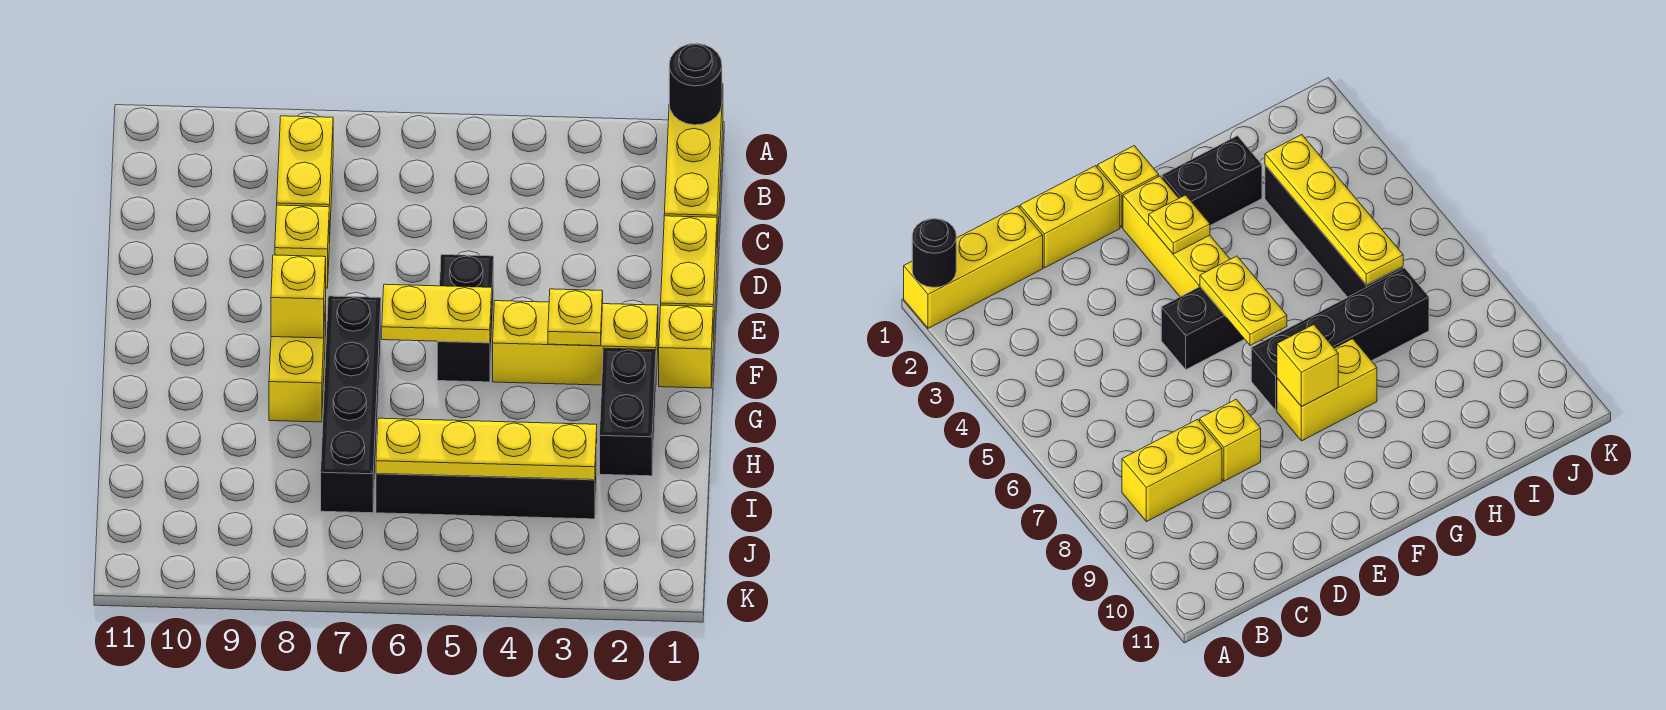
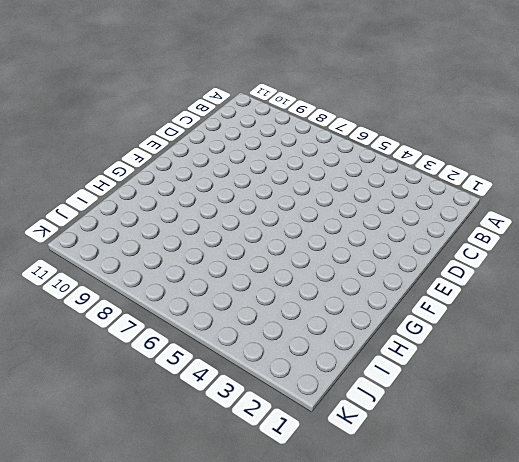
none -> yellow brick A1:C1 level 1
none -> yellow brick B8:C8 level 1
none -> yellow brick D1:E1 level 1

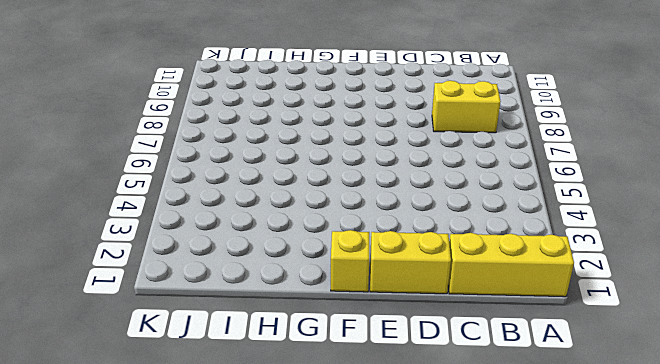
none -> yellow brick D8 level 1
none -> black brick E5:F5 level 1
none -> yellow brick F2:F4 level 1

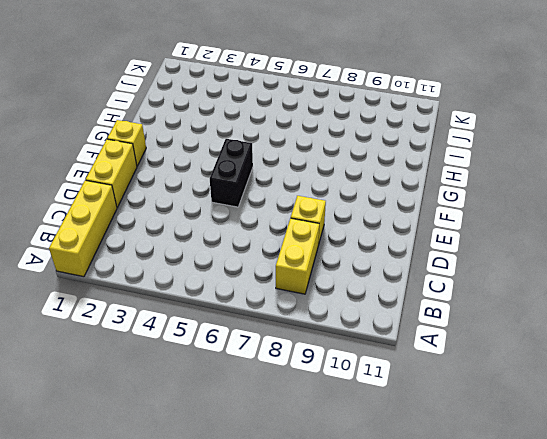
none -> yellow brick F2:F4 level 1
none -> black brick F7:I7 level 1
none -> yellow brick F8:G8 level 1

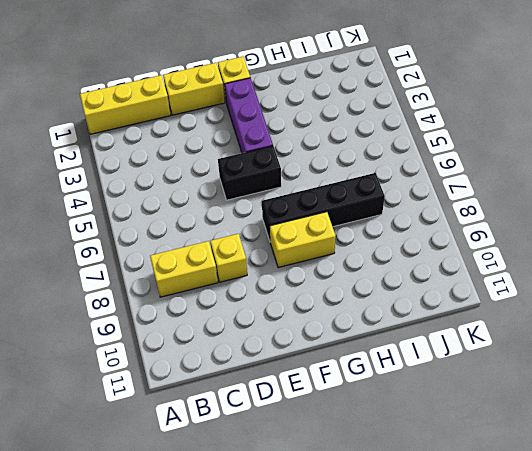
purple brick F2:F4 level 1 -> yellow brick F2:F4 level 1
none -> black brick G2:H2 level 1
none -> black brick I3:I6 level 1
none -> black round brick A1 level 2

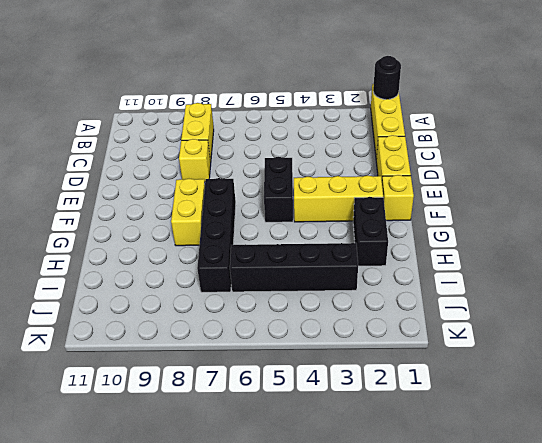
none -> yellow plate F3 level 2
none -> yellow plate F5:F6 level 2
none -> yellow brick F8 level 2

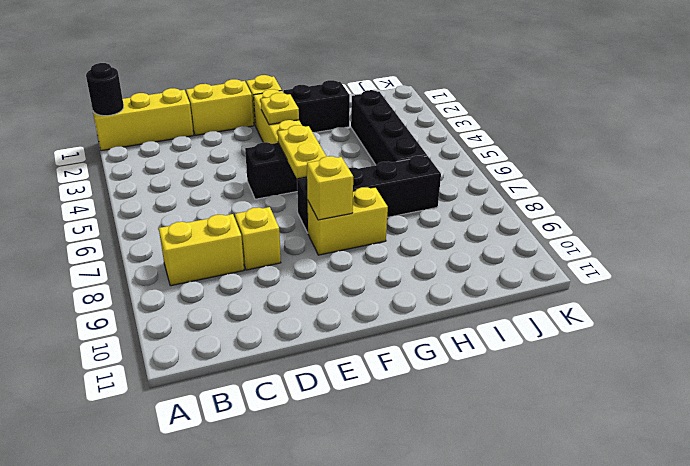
none -> yellow plate I3:I6 level 2

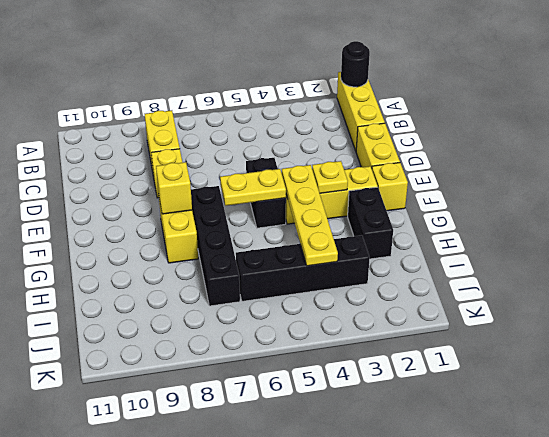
yellow plate F4:I4 level 2 -> yellow plate I3:I6 level 2

